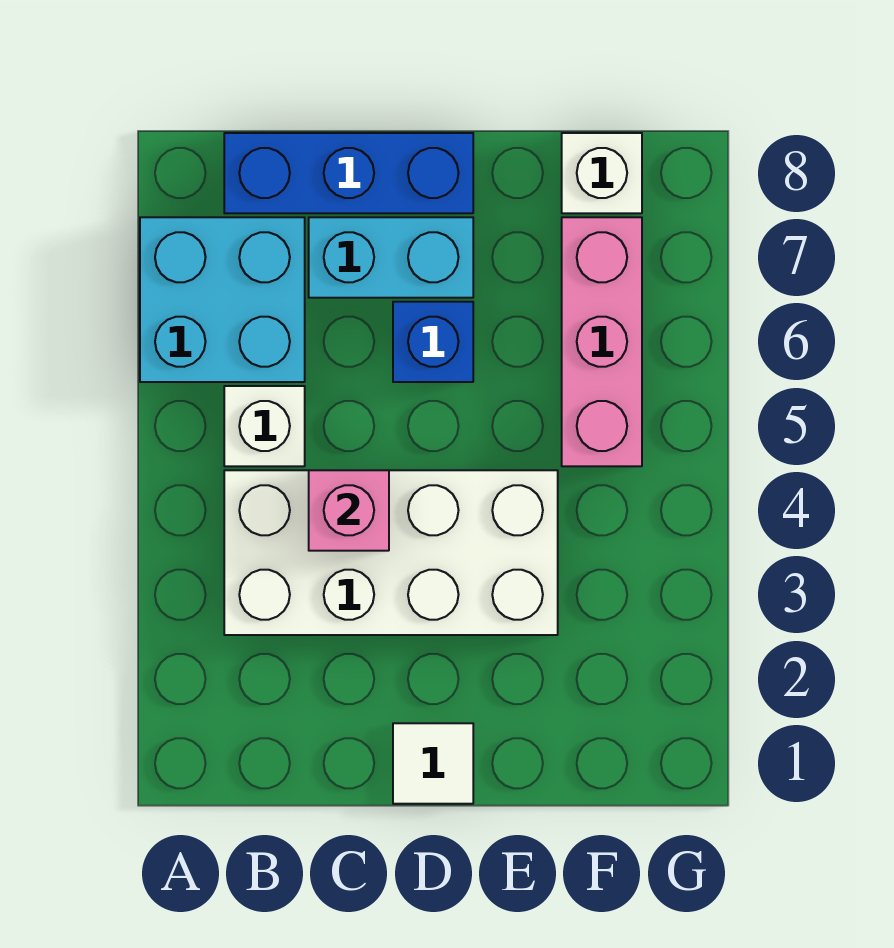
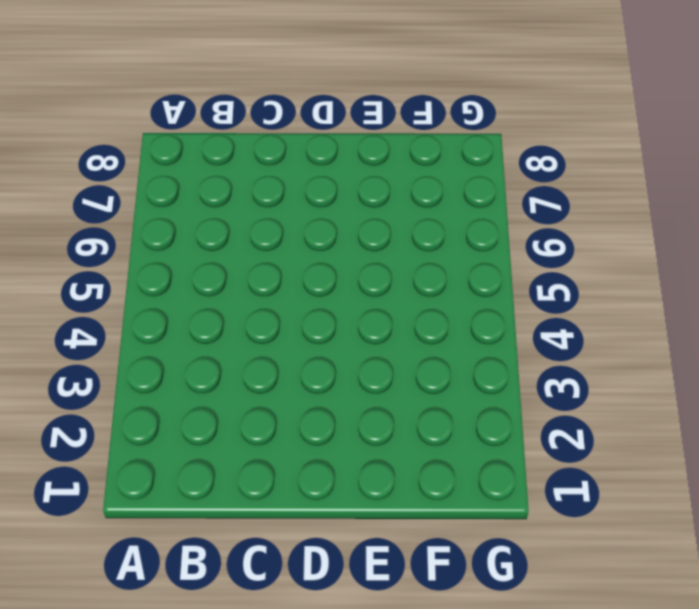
none -> cyan brick A6:B7 level 1
none -> white brick B3:E4 level 1

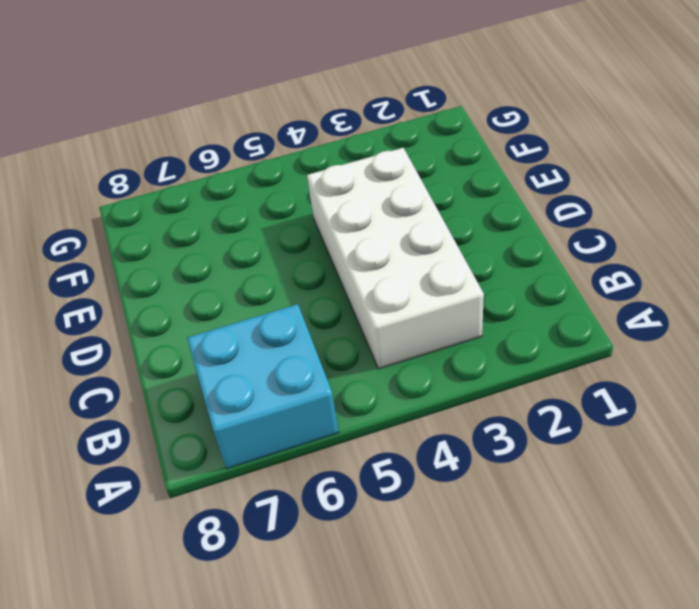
none -> white brick B5 level 1
none -> blue brick B8:D8 level 1

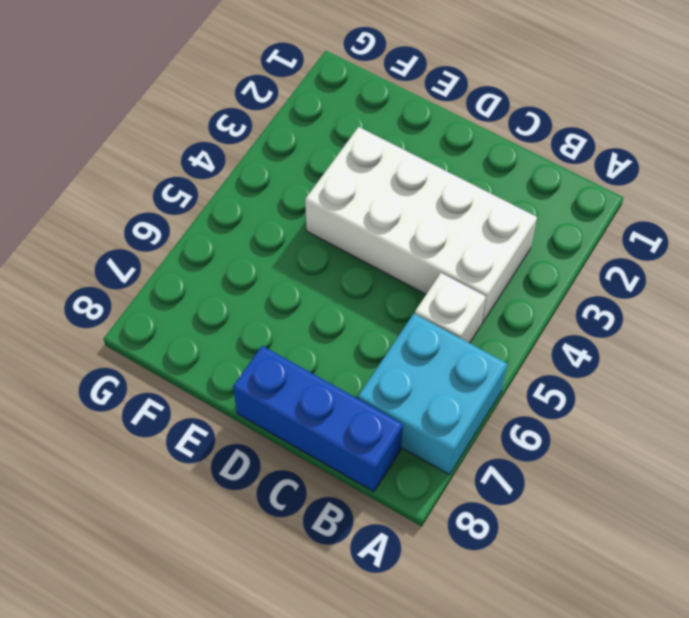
none -> cyan brick C7:D7 level 1
none -> white tile D1 level 1

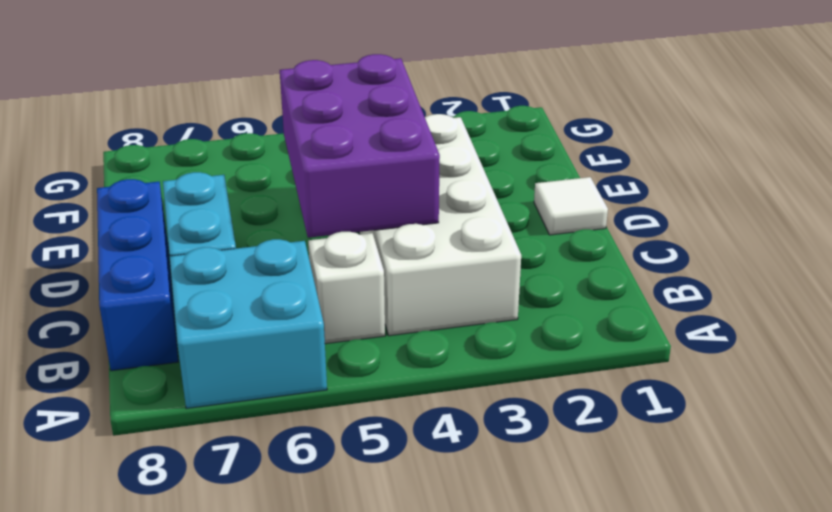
purple brick C4:E5 level 2 -> pink brick C4 level 2
none -> blue brick D6 level 1
none -> pink brick F5:F7 level 1

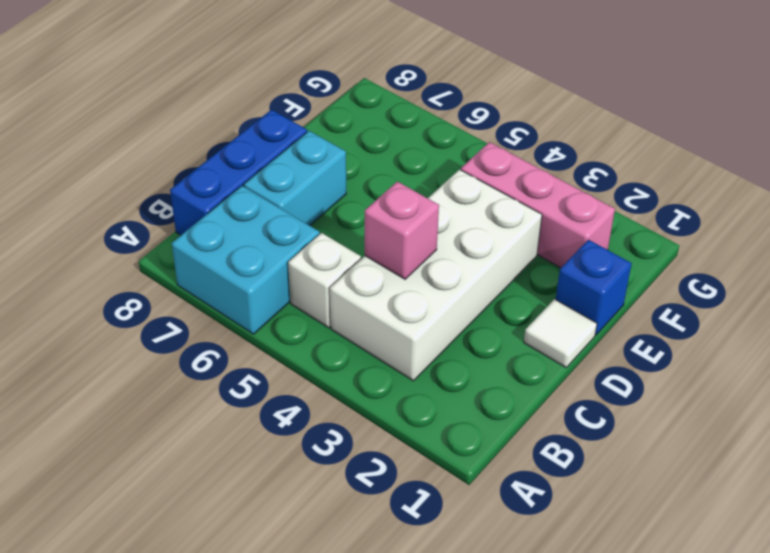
blue brick E1 level 1 -> blue brick D6 level 1
pink brick F2:F4 level 1 -> pink brick F5:F7 level 1
none -> white brick F8 level 1

